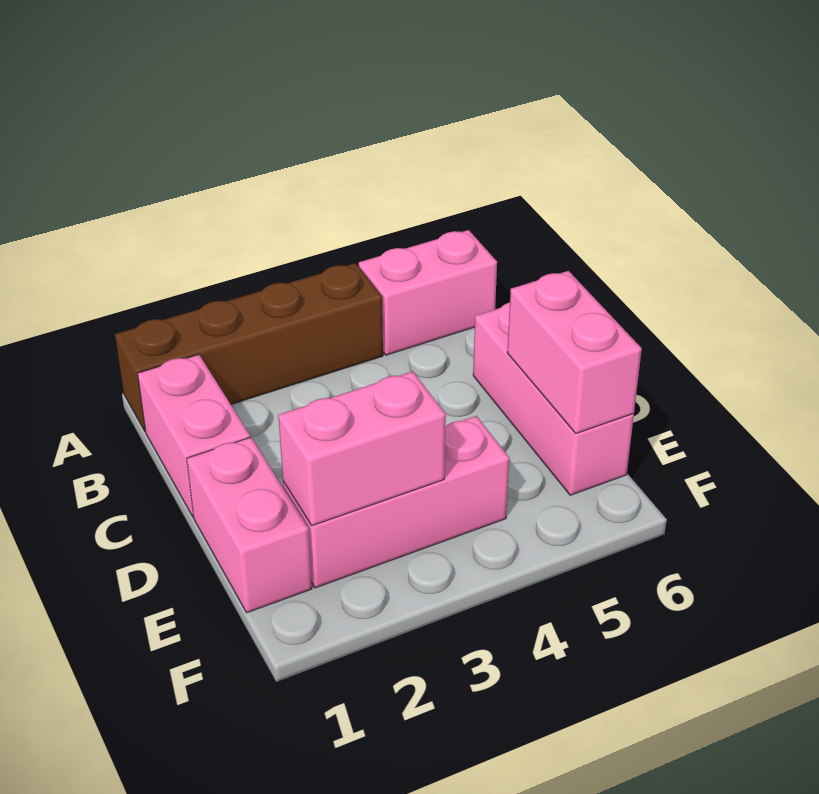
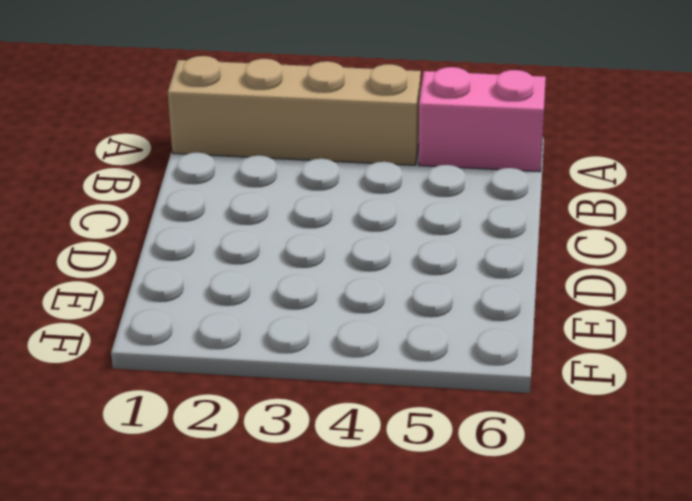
tan brick A1:A4 level 1 -> brown brick A1:A4 level 1
none -> pink brick B1:C1 level 1
none -> pink brick C6:E6 level 1

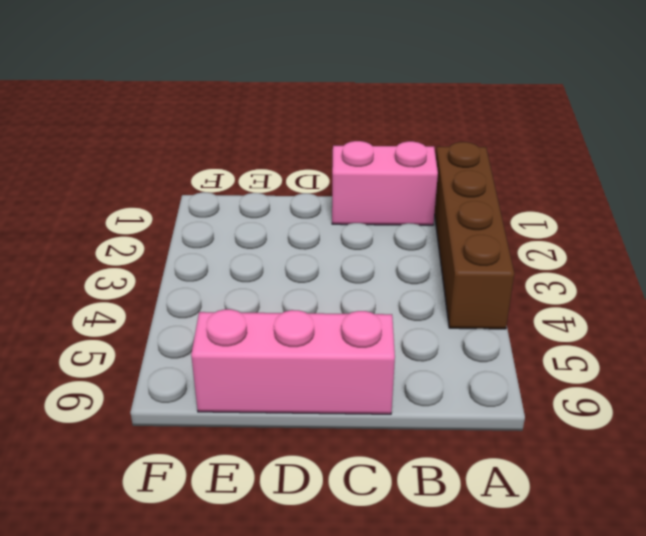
none -> pink brick A5:A6 level 1
none -> pink brick D1:E1 level 1

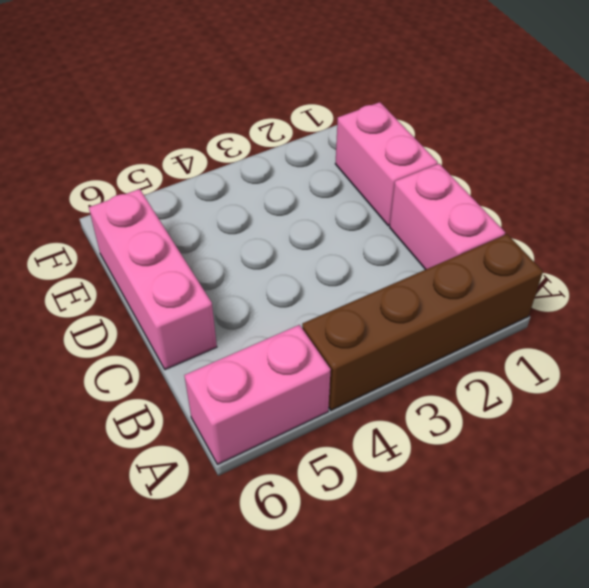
none -> pink brick E2:E4 level 1
none -> pink brick D6:E6 level 2

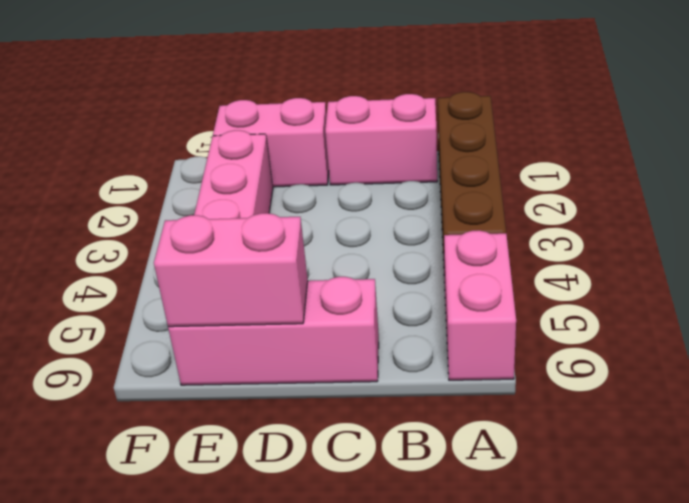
none -> pink brick E2:E3 level 2

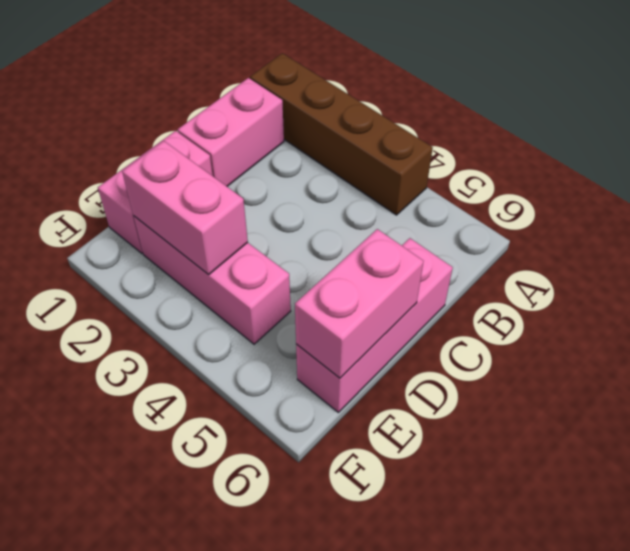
none -> pink brick A5:A6 level 1

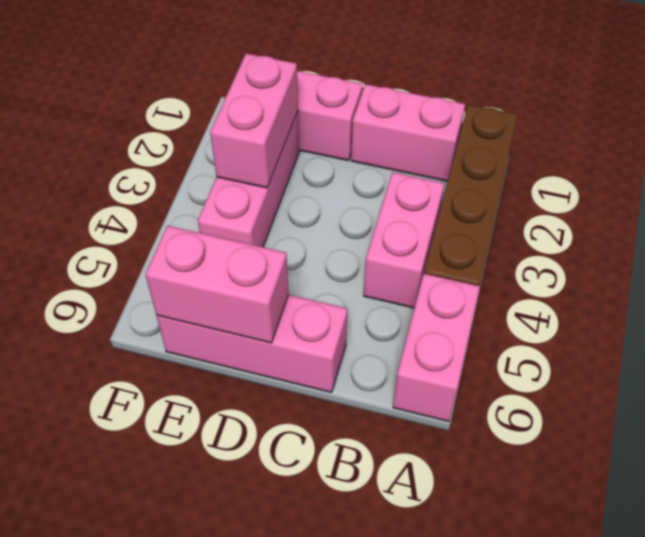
pink brick B3:B4 level 1 -> none

